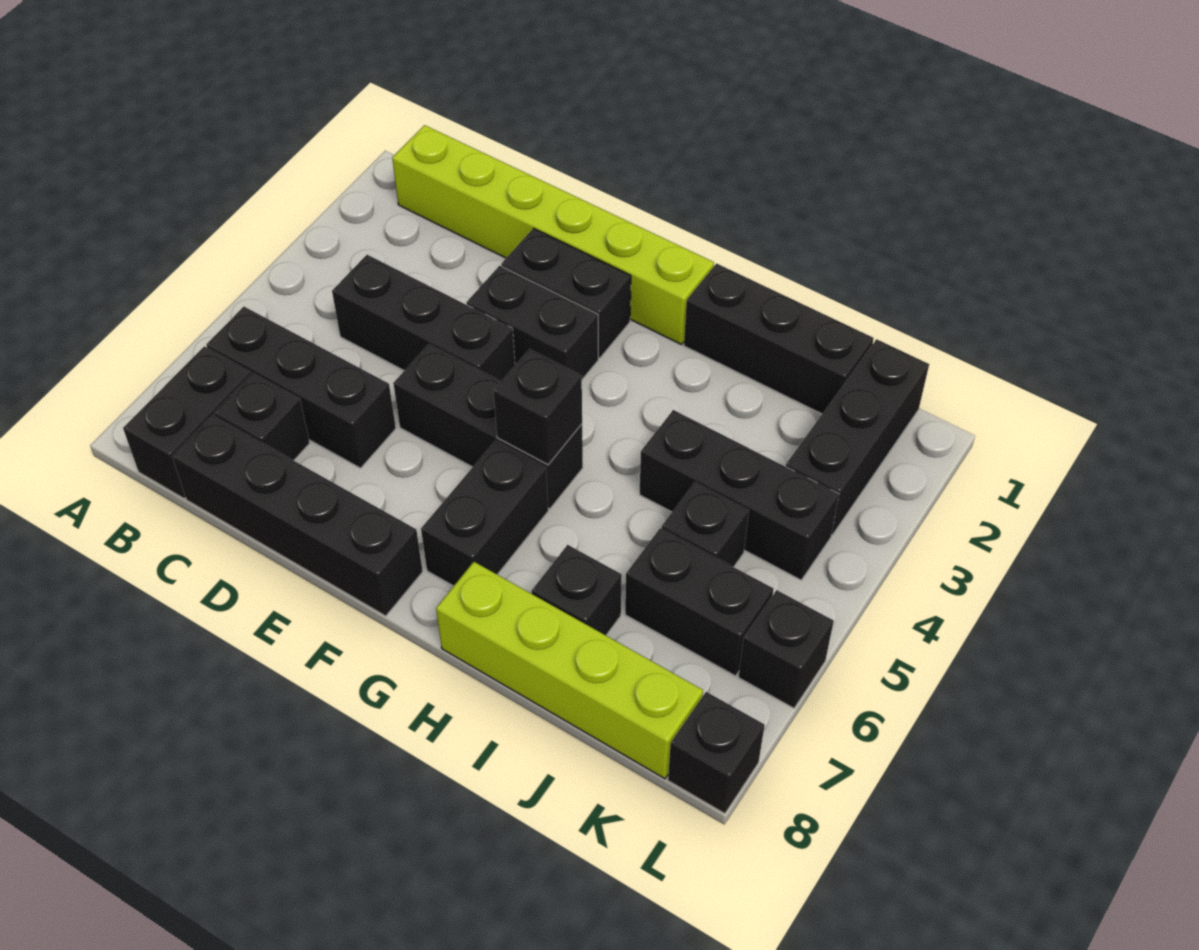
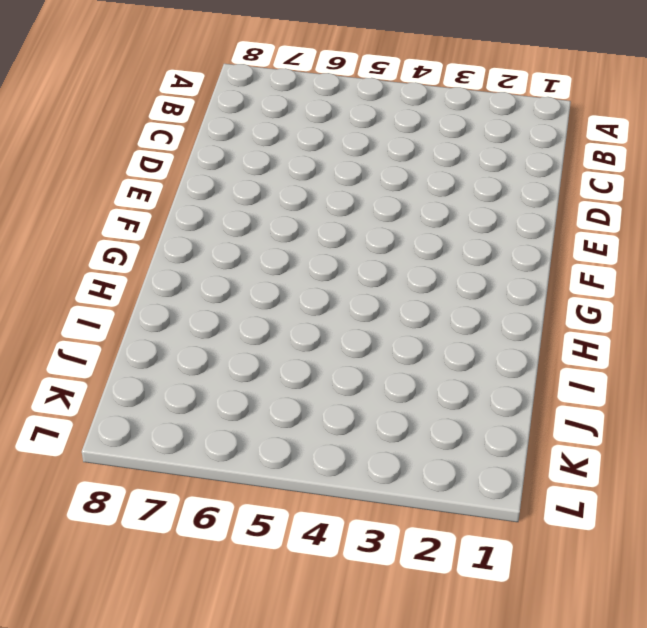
none -> lime brick B1:G1 level 1
none -> black brick B6:D6 level 1
none -> black brick B7:B8 level 1

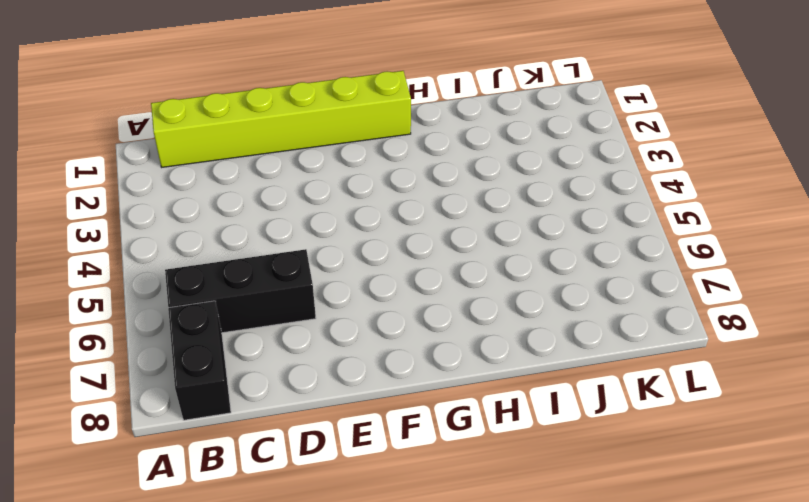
none -> black brick C4:E4 level 1
none -> black brick C7 level 1
none -> black brick C8:F8 level 1

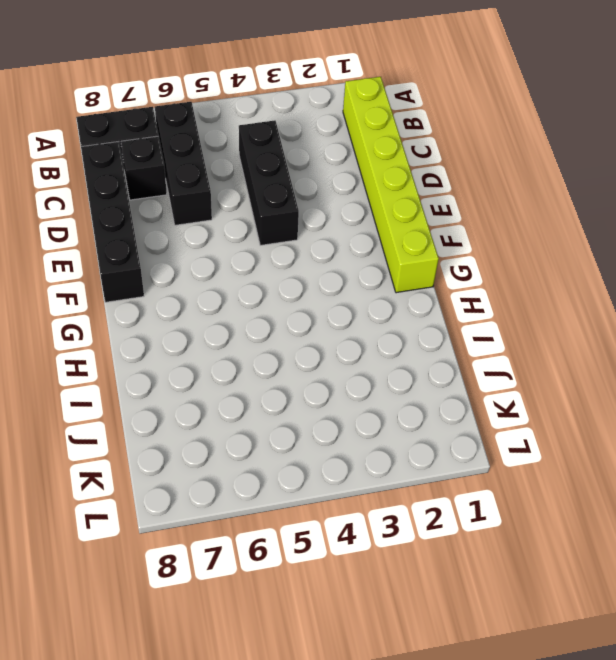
none -> black brick E2:F2 level 1
none -> black brick E3:F3 level 1
none -> black brick E5:G5 level 1

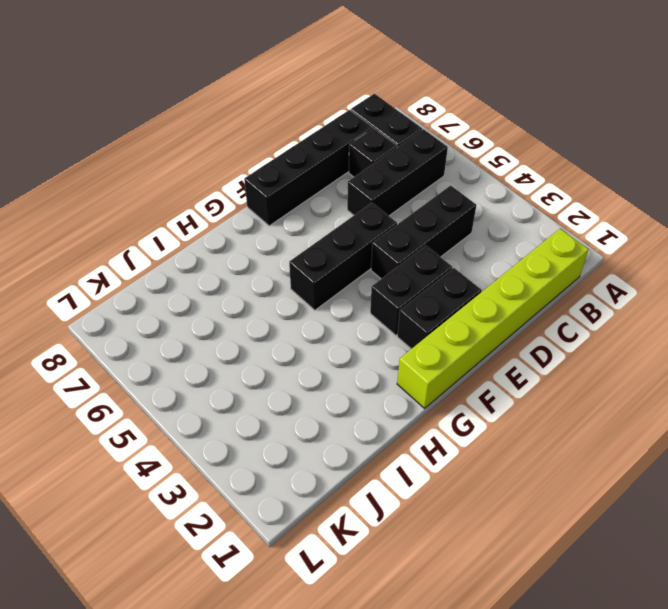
none -> black brick G6:G7 level 1
none -> black brick H1:J1 level 1
none -> lime brick H8:K8 level 1

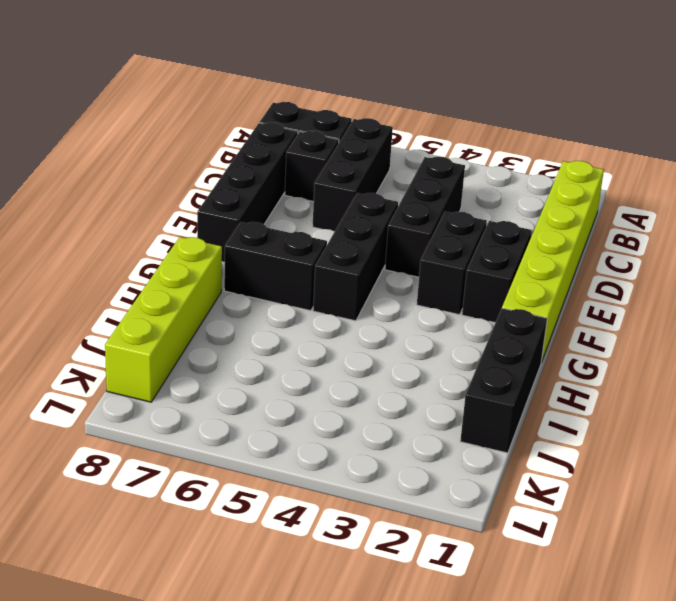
none -> black brick I4:K4 level 1
none -> black brick I7 level 1
none -> black brick J5 level 1

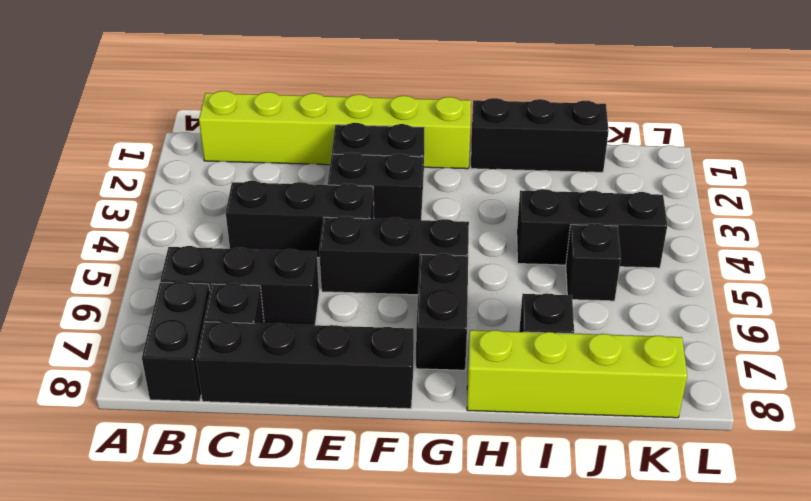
none -> black brick J6:K6 level 1
none -> black brick K1:K3 level 1
none -> black brick L6 level 1

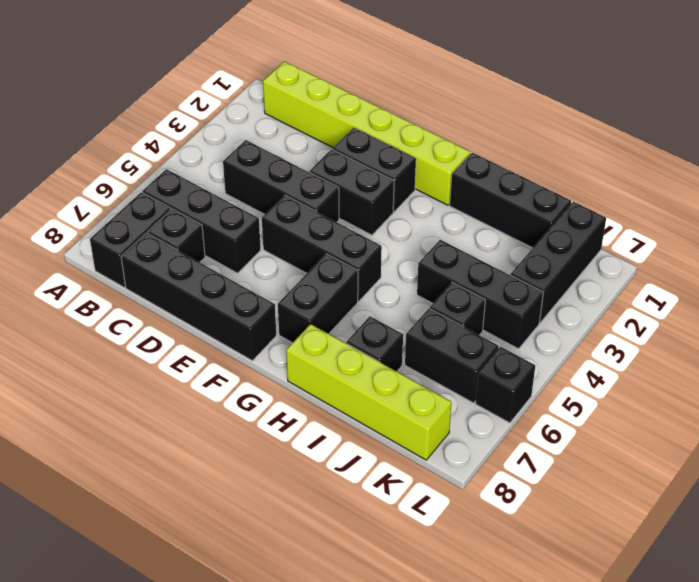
none -> black brick L8 level 1
none -> black brick G5 level 2

